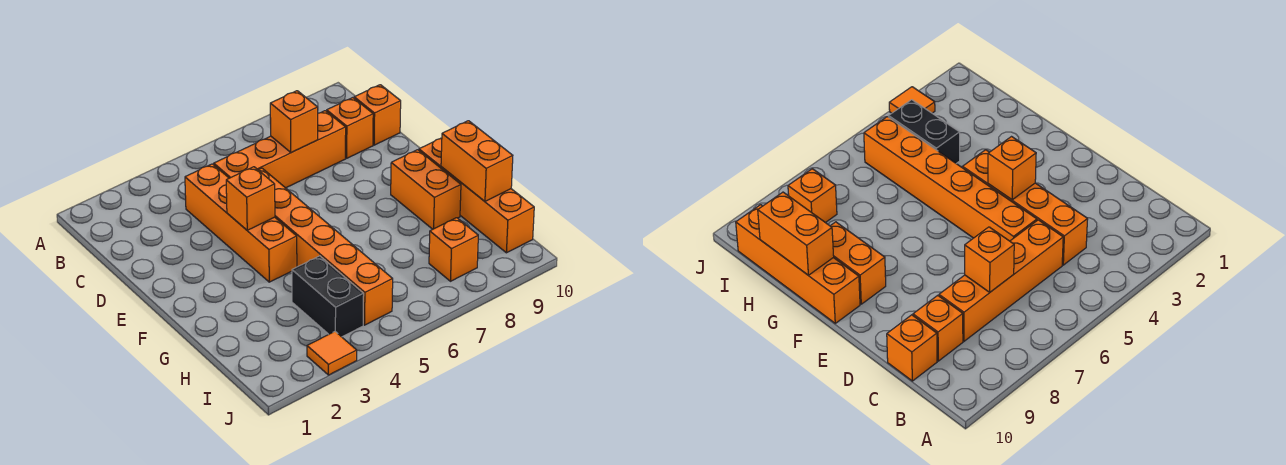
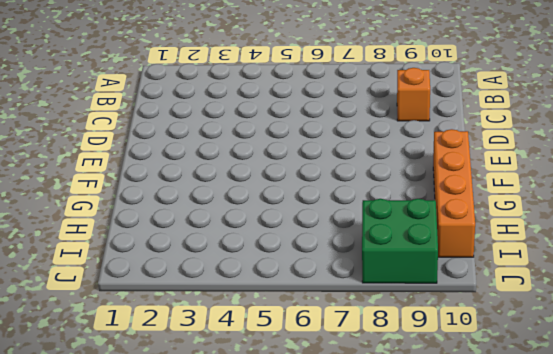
green brick I8:J9 level 1 -> orange brick I8 level 1
none -> orange brick C4:F4 level 1
none -> orange brick C5:C8 level 1
none -> orange brick C10 level 1

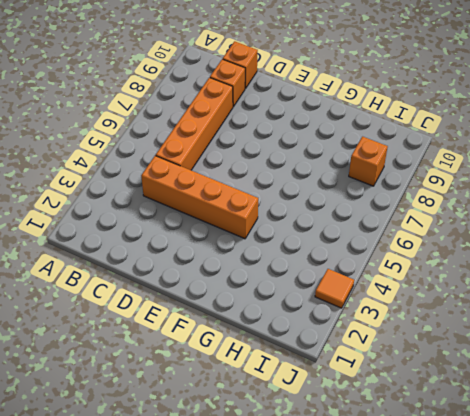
none -> orange brick D5:I5 level 1
none -> orange brick F9:G9 level 1
none -> orange brick F10:I10 level 1

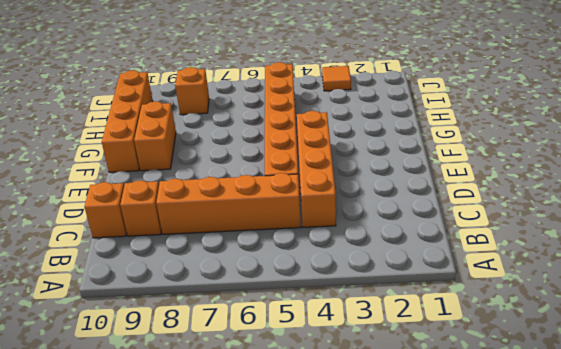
none -> black brick H4:I4 level 1
none -> orange brick C7 level 2
none -> orange brick E4 level 2

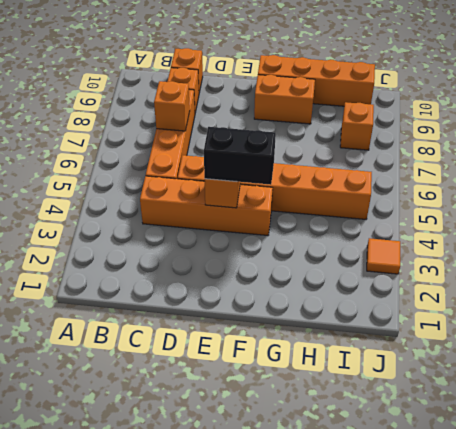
black brick E4:F4 level 3 -> black brick H4:I4 level 1
none -> orange brick G10:H10 level 2

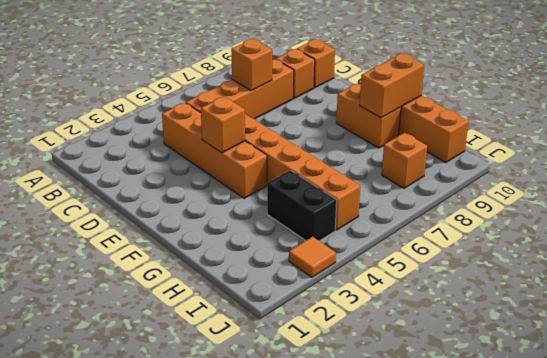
orange brick G9:G10 level 2 -> orange brick G10:H10 level 2

